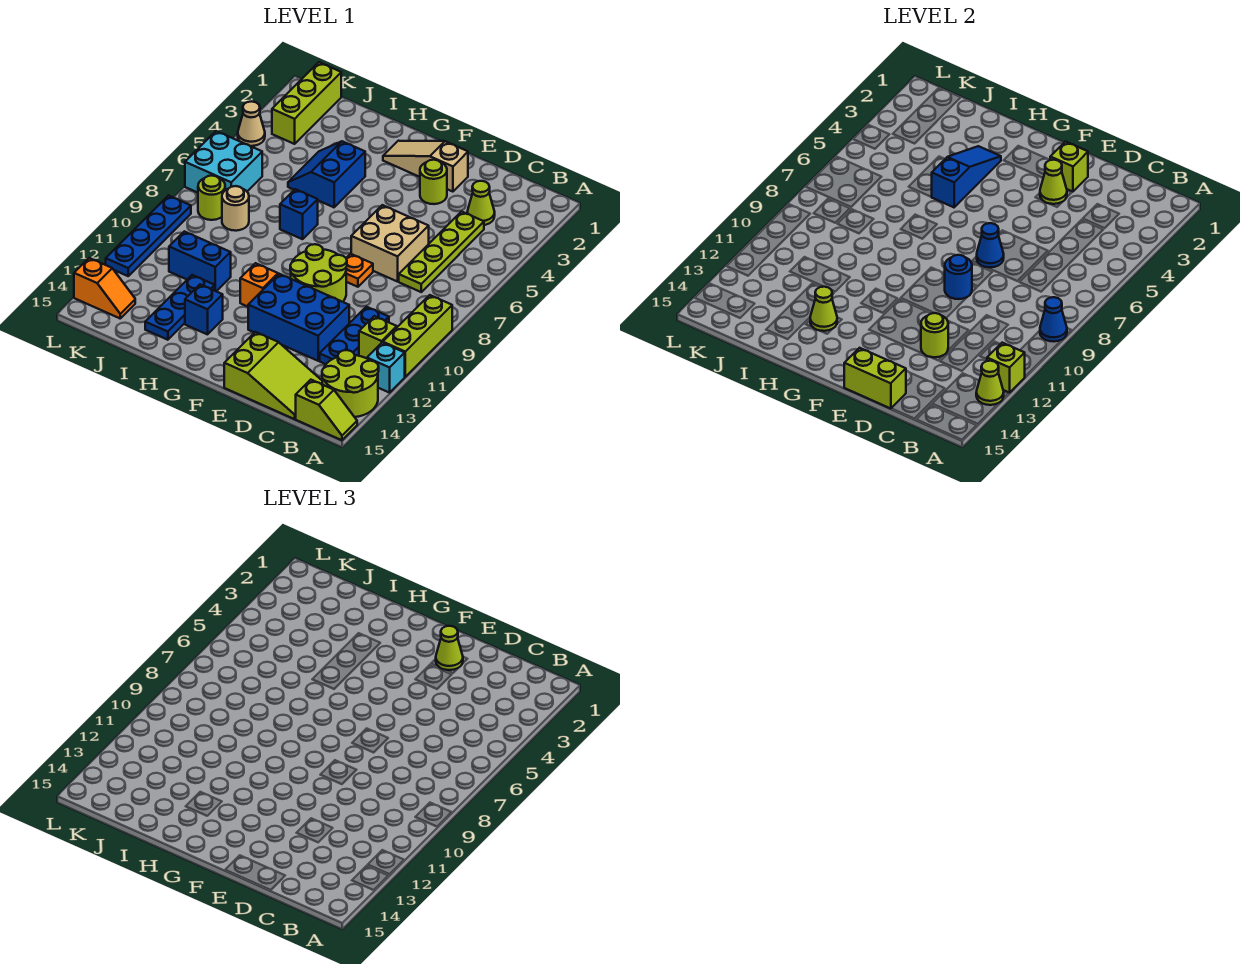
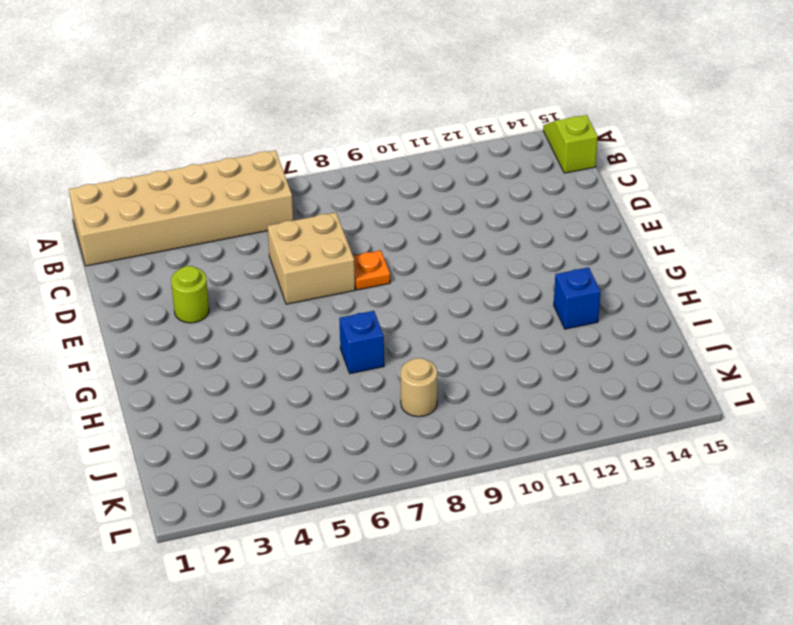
tan brick A1:B6 level 1 -> none
none -> lime brick A9:A11 level 1
none -> cyan brick A12 level 1
none -> lime round brick A13:B14 level 1
none -> lime brick B11 level 1

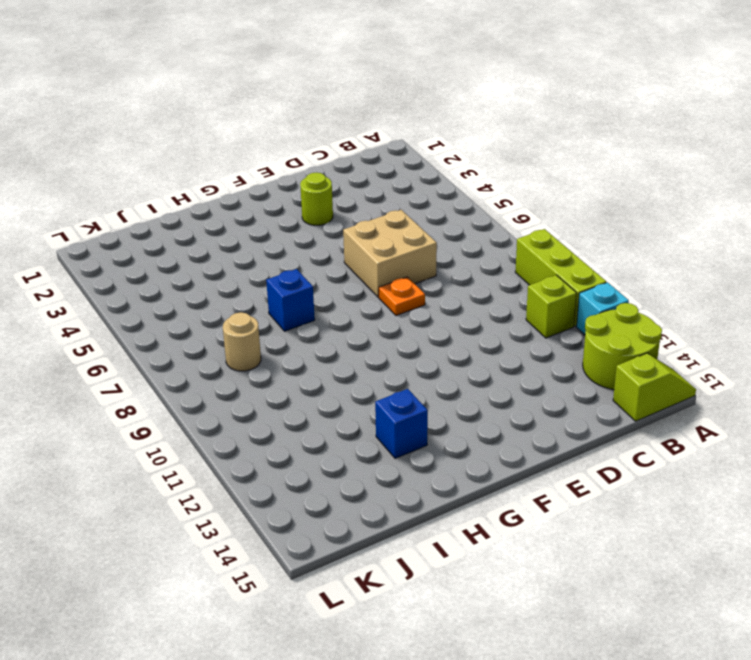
none -> lime cone C3 level 1
none -> lime plate C4:C7 level 1
none -> blue plate C10:C12 level 1
none -> lime slope C14:E15 level 1 top E

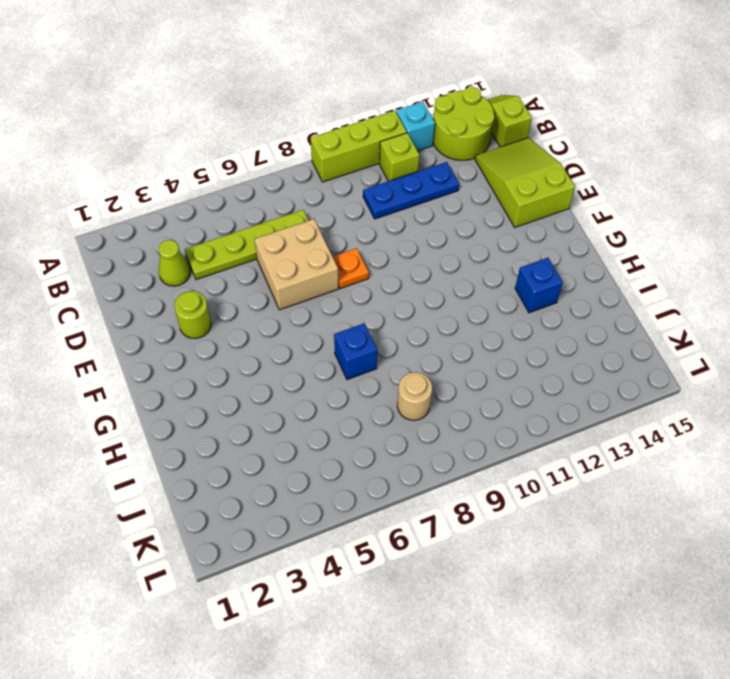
none -> blue brick D11:F12 level 1
none -> tan slope E2:G2 level 1 top E
none -> lime round brick E9:F10 level 1
none -> orange brick G11 level 1

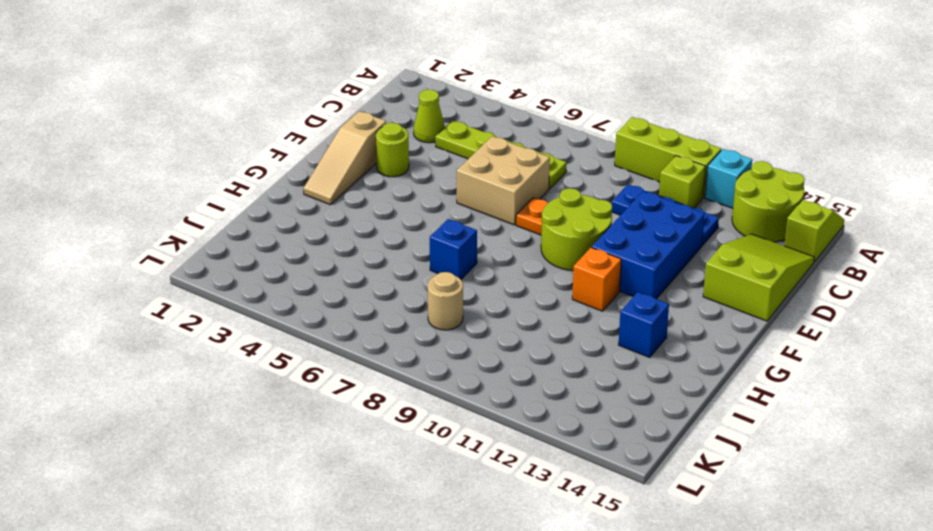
none -> blue slope H4:I5 level 1 top H
none -> blue brick I11:J11 level 1
none -> blue plate I12:I14 level 1
none -> lime brick K1:K3 level 1

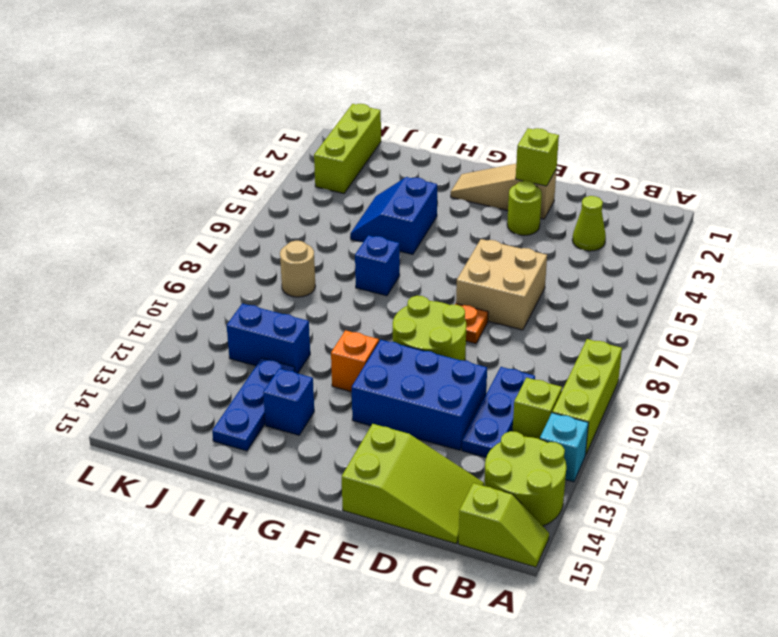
none -> lime plate C4:C7 level 1
none -> cyan brick K6:L7 level 1
none -> lime round brick K8 level 1
none -> orange slope K14:L14 level 1 top L

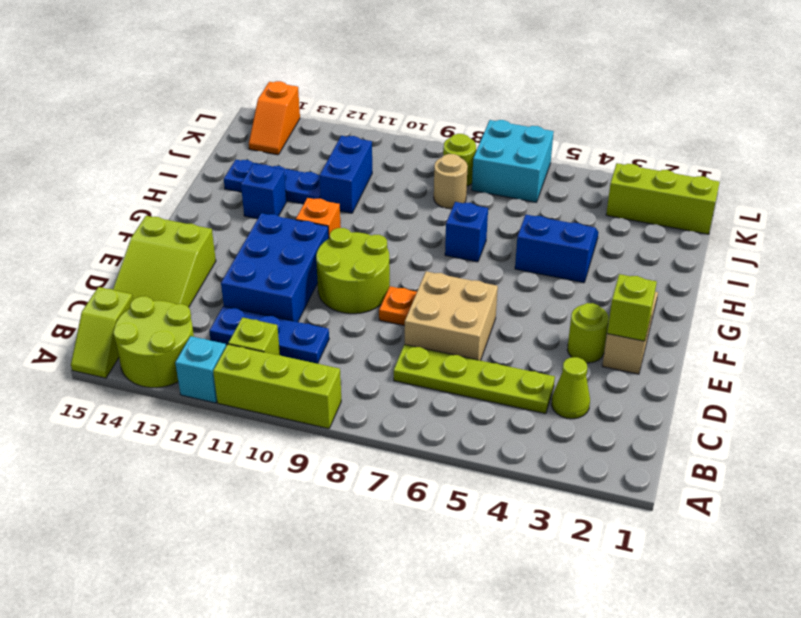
none -> tan cone L4 level 1
none -> blue plate L9:L12 level 1
none -> blue cone A9 level 2
none -> lime brick A12 level 2

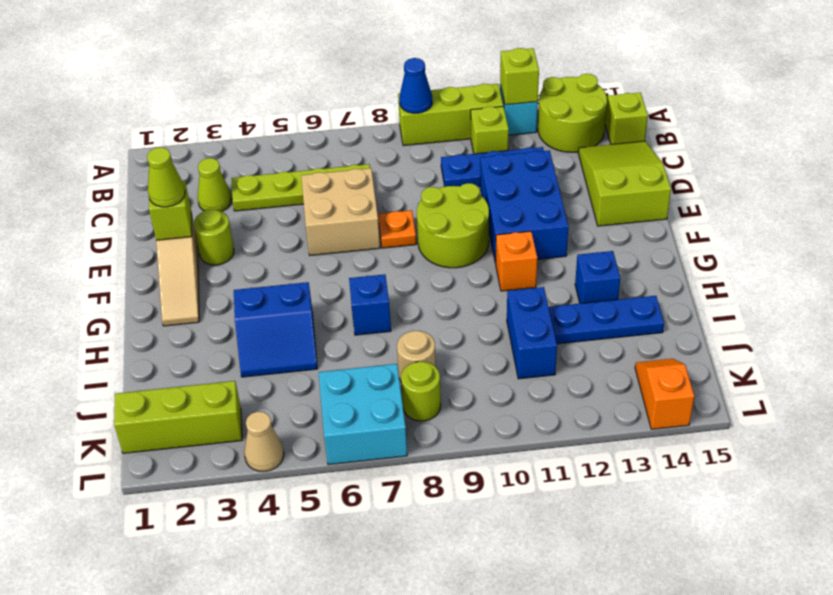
none -> blue plate L9:L12 level 1
none -> lime cone A13 level 2
none -> lime round brick D12 level 2
none -> lime brick D15:E15 level 2

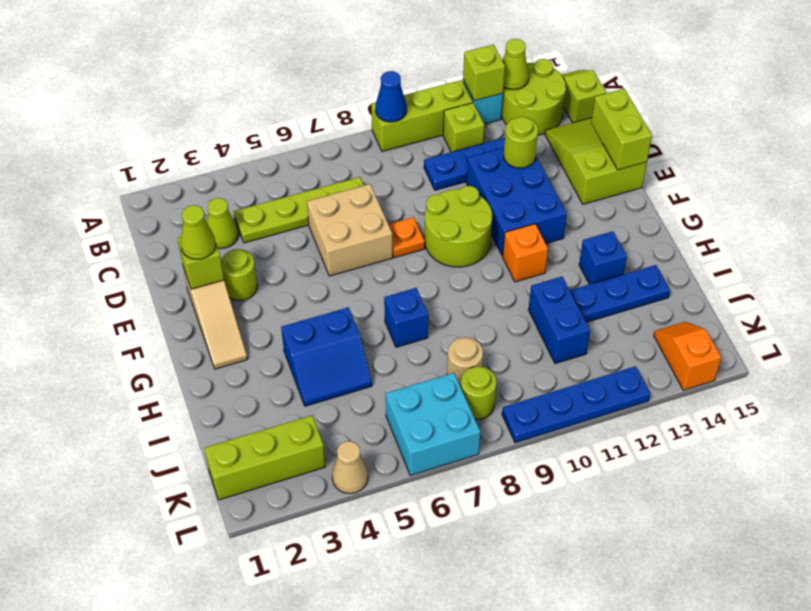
none -> lime cone E3 level 2
none -> blue cone E7 level 2
none -> blue round brick E9 level 2
none -> blue slope H3:H5 level 2 top 5

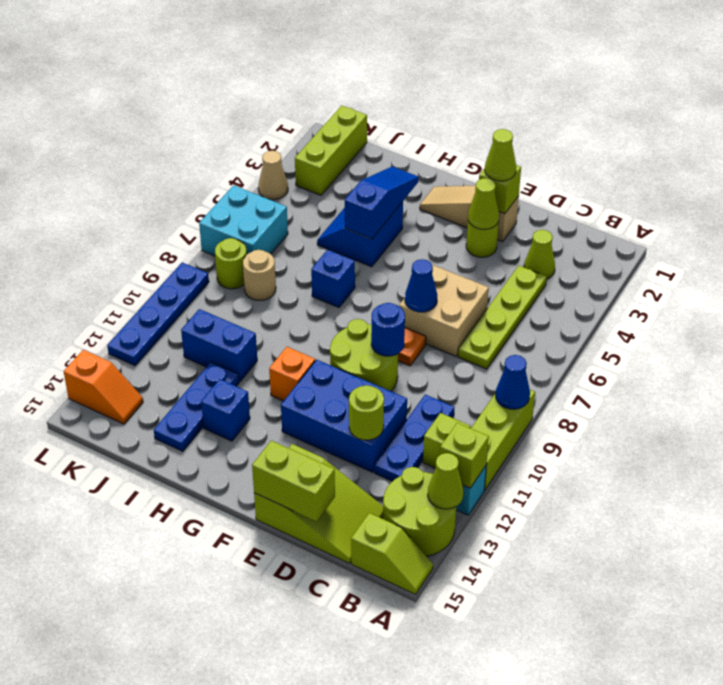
none -> lime cone H13 level 2

